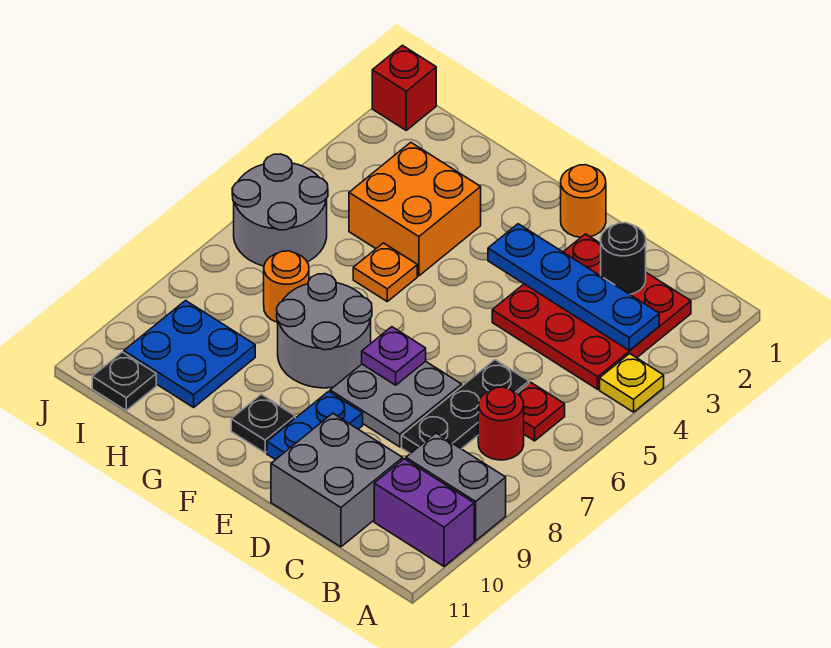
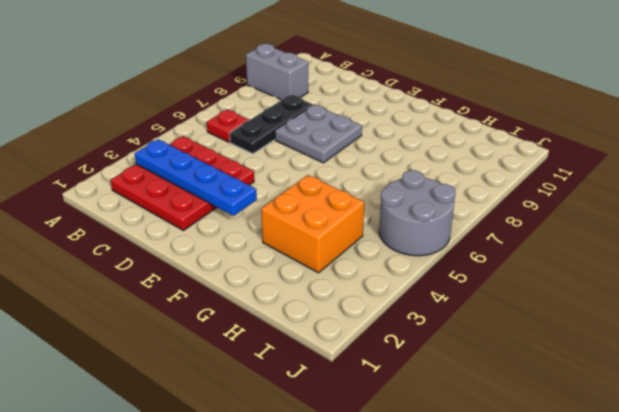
none -> yellow plate A4 level 1
none -> purple brick A10:B10 level 1
none -> red round brick B7 level 1

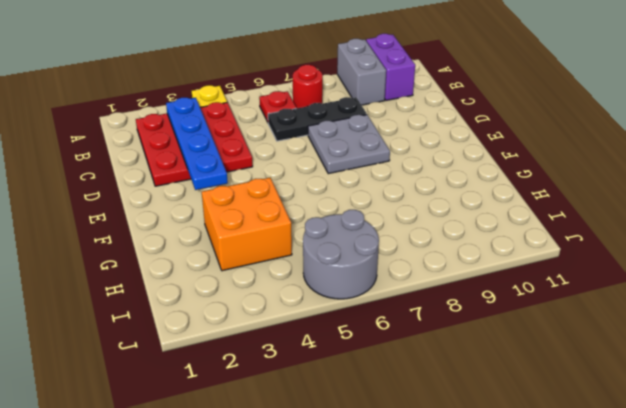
none -> grey brick C10:D11 level 1
none -> orange round brick E1 level 1
none -> blue plate E9:E10 level 1

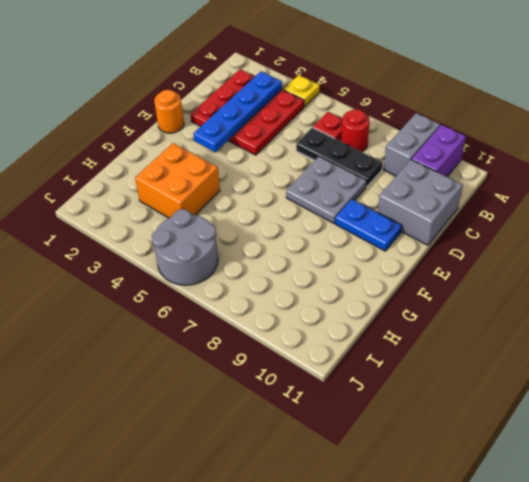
none -> grey round brick F7:G8 level 1
none -> black plate F10 level 1
none -> orange plate G5 level 1

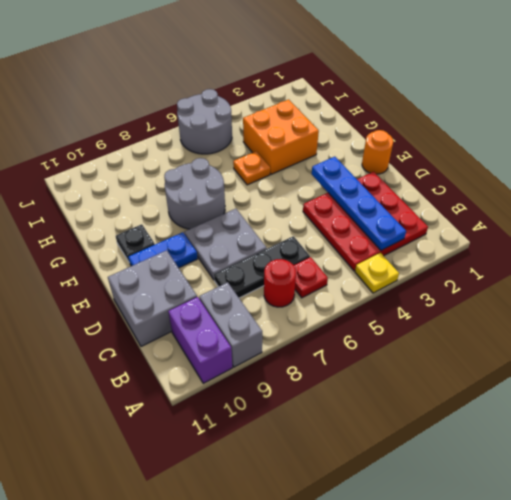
none -> orange round brick H7 level 1
none -> blue plate H9:I10 level 1
none -> black plate I11 level 1

